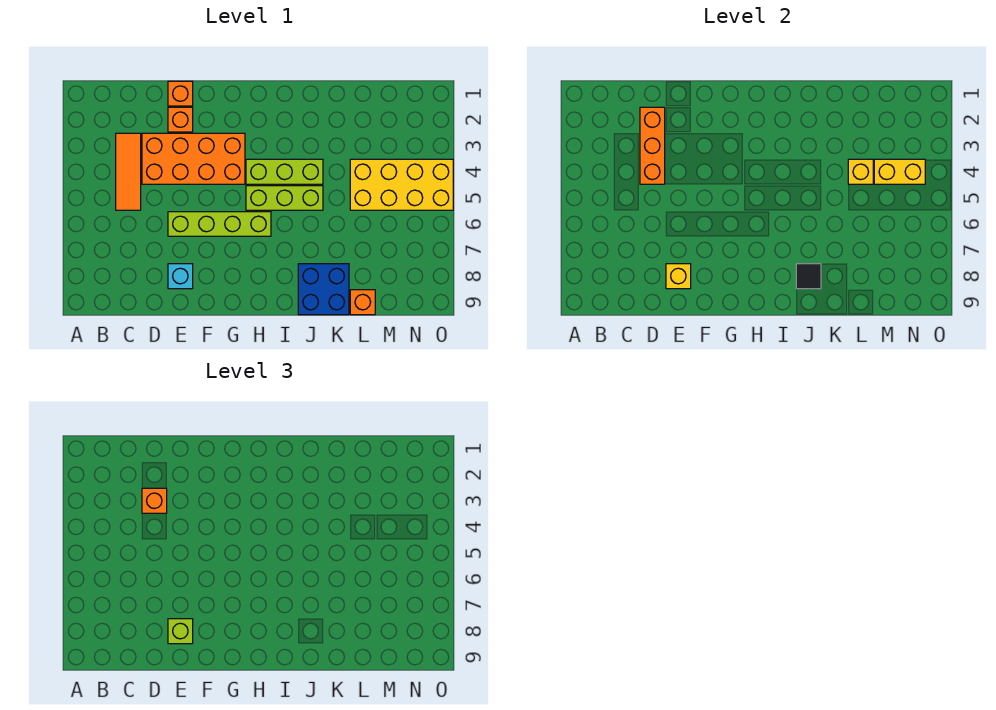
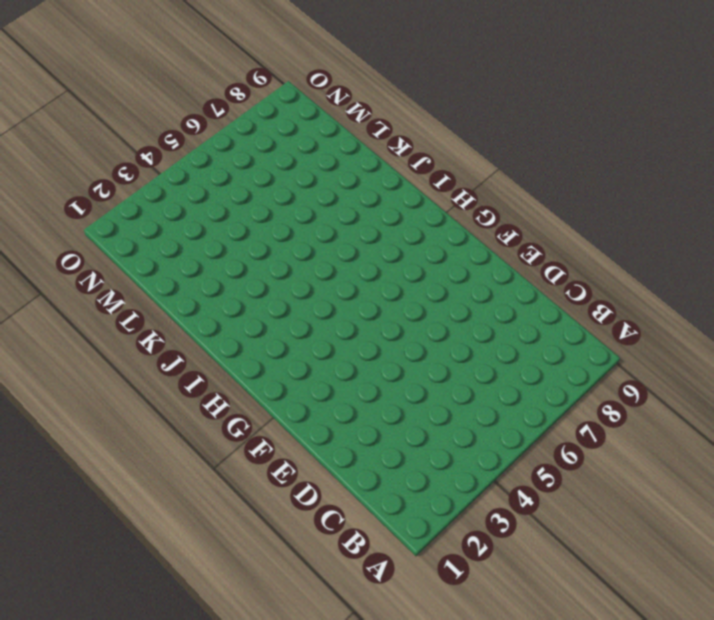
none -> orange tile C3:C5 level 1
none -> orange brick D3:G4 level 1
none -> orange brick E1 level 1

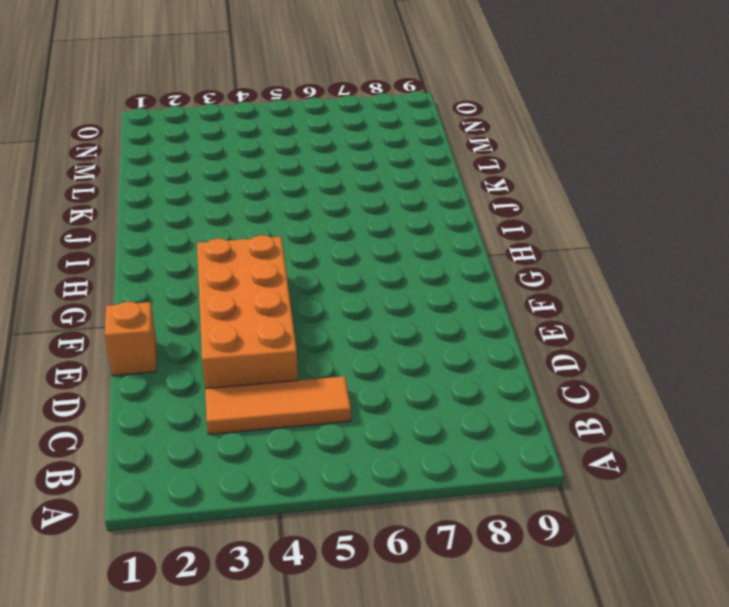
none -> orange brick E2 level 1
none -> lime brick E6:H6 level 1
none -> cyan brick E8 level 1

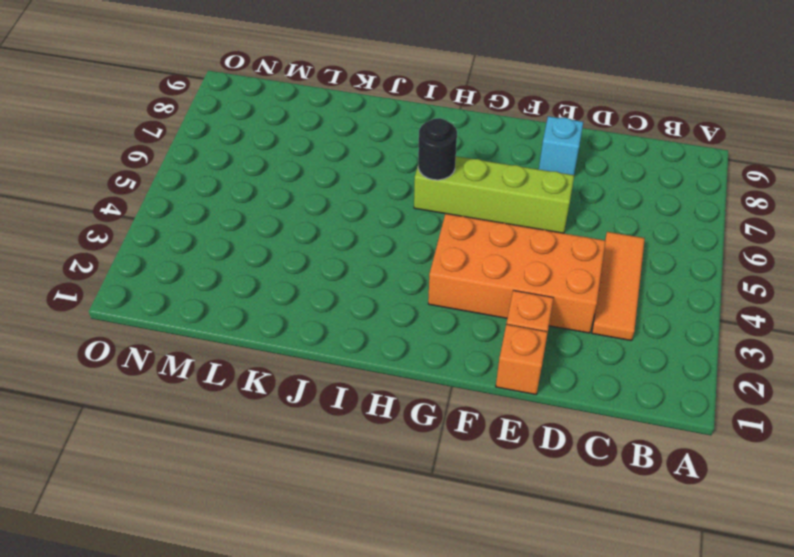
black round brick H6 level 2 -> none
none -> lime brick H4:J4 level 1
none -> lime brick H5:J5 level 1
none -> blue brick J8:K9 level 1

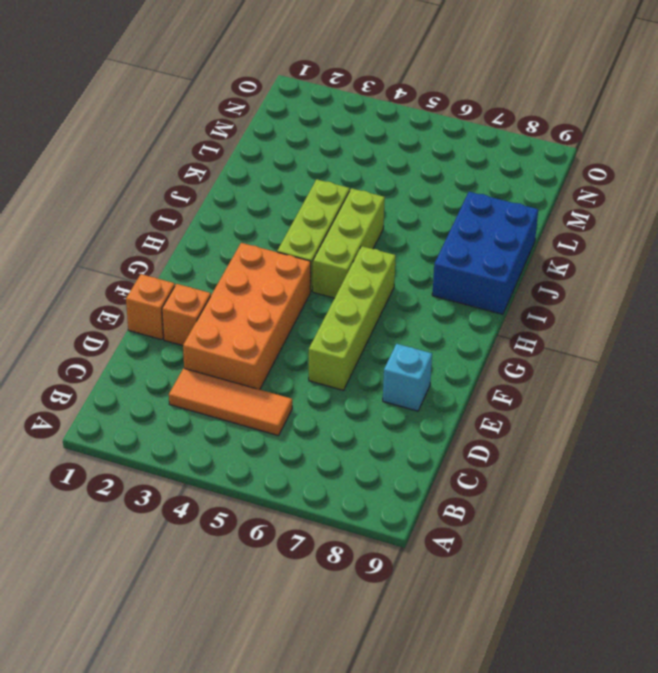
blue brick I8:K9 level 1 -> blue brick J8:K9 level 1
none -> yellow brick L4:O5 level 1
none -> orange brick L9 level 1
none -> orange brick D2:D4 level 2

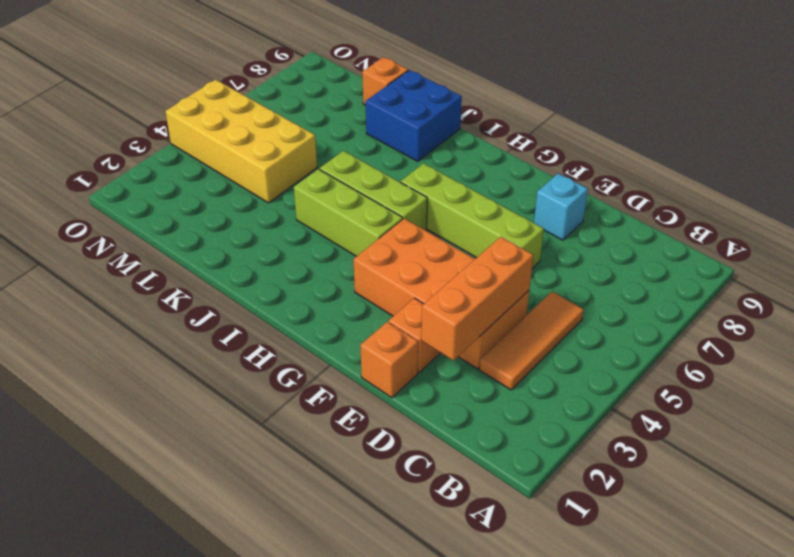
none -> yellow brick E8 level 2
none -> black tile J8 level 2
none -> yellow brick L4 level 2

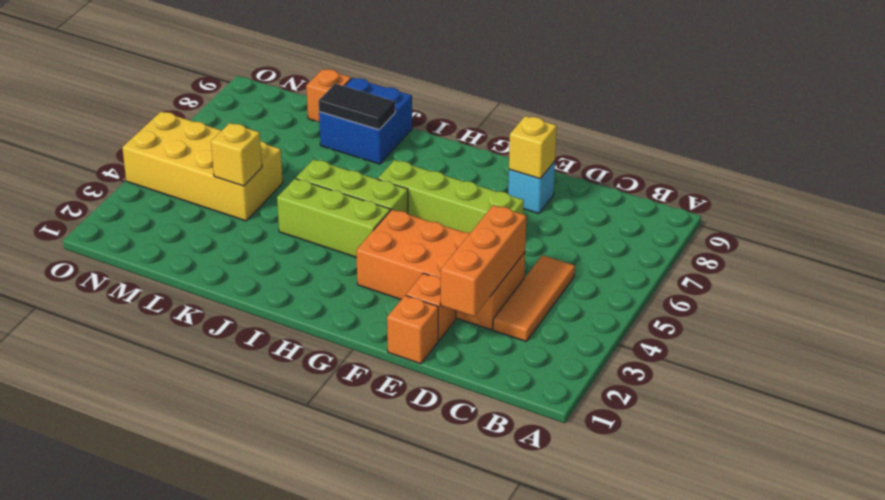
black tile J8:K8 level 2 -> black tile J8 level 2
none -> yellow brick M4:N4 level 2
none -> orange brick D3 level 3
none -> lime brick E8 level 3

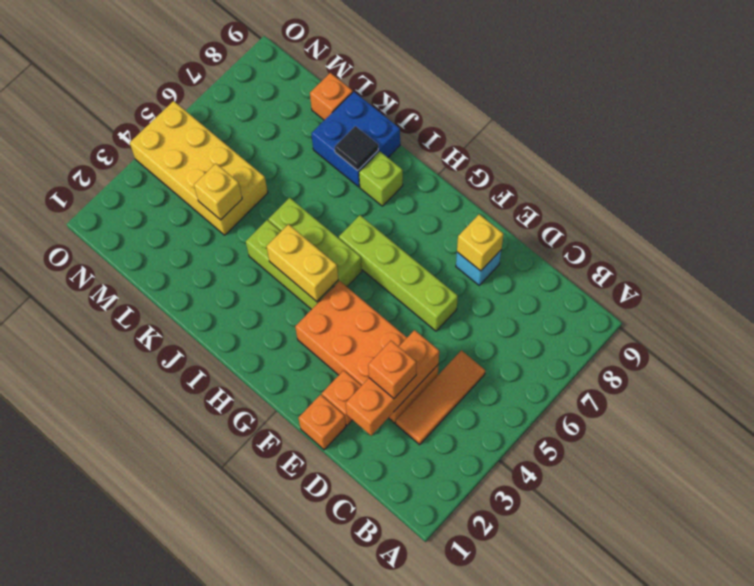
yellow brick H4:I4 level 2 -> yellow brick M4:N4 level 2
lime brick I8 level 1 -> lime brick E8 level 3

